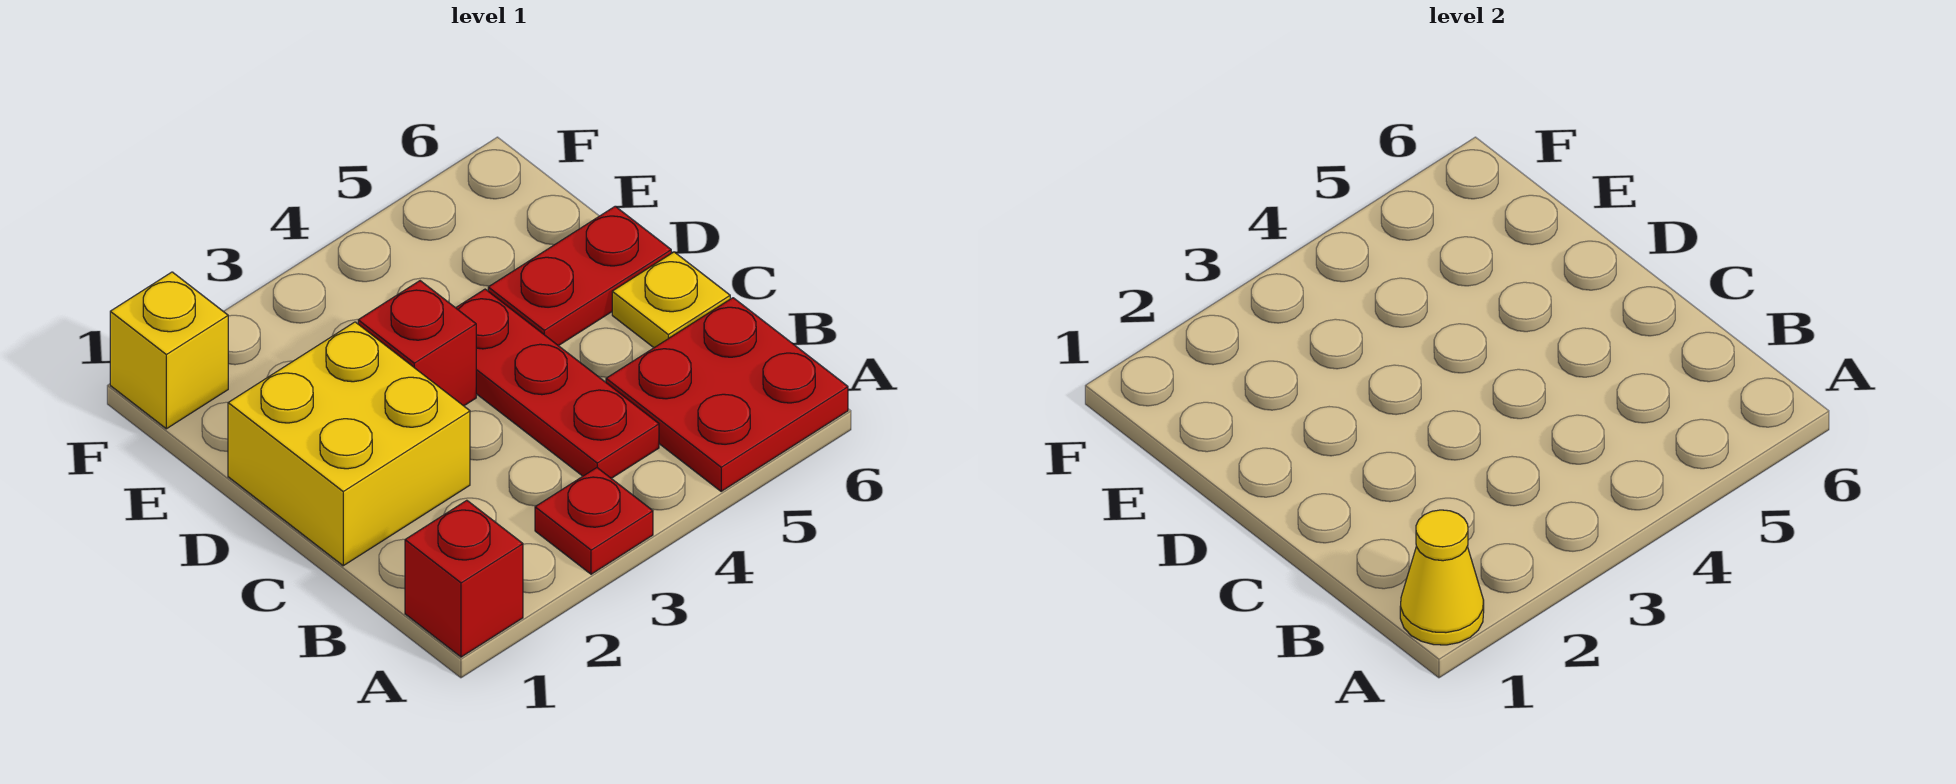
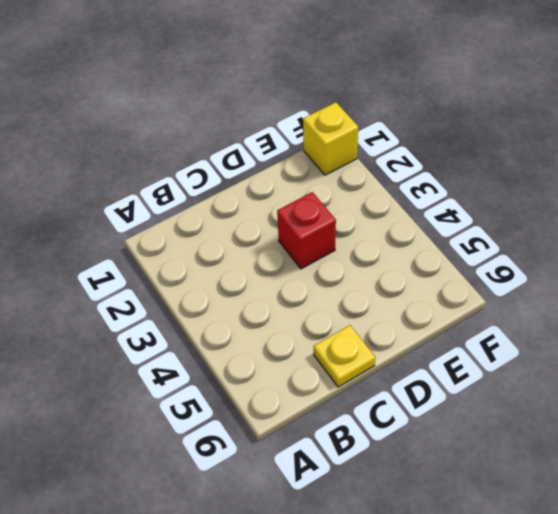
none -> red brick A1 level 1
none -> red plate A3 level 1

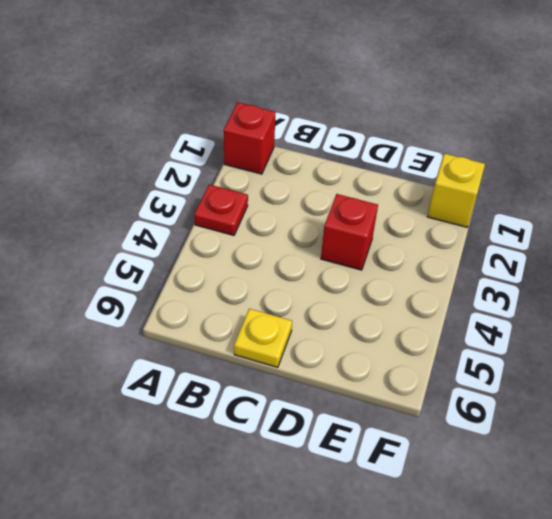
none -> red plate A5:B6 level 1
none -> red plate B4:D4 level 1

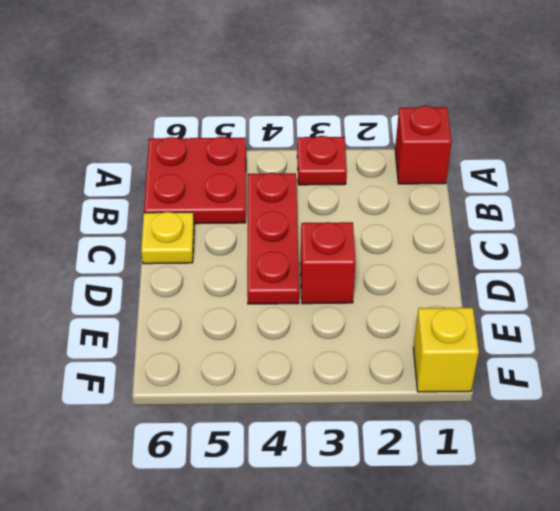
none -> yellow brick C1:D2 level 1
none -> red plate D5:D6 level 1

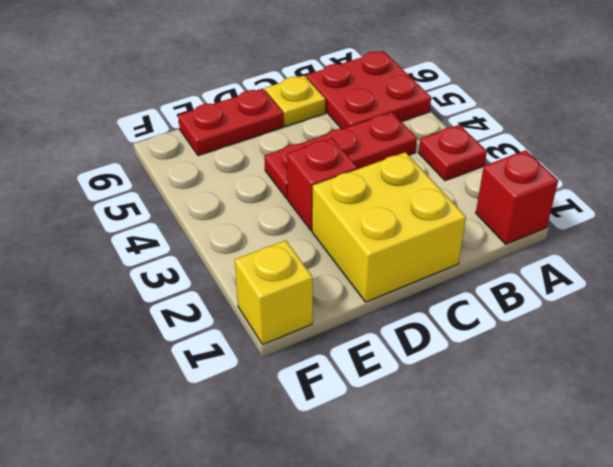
red plate D6:E6 level 1 -> red plate D5:D6 level 1
none -> yellow cone A1 level 2

